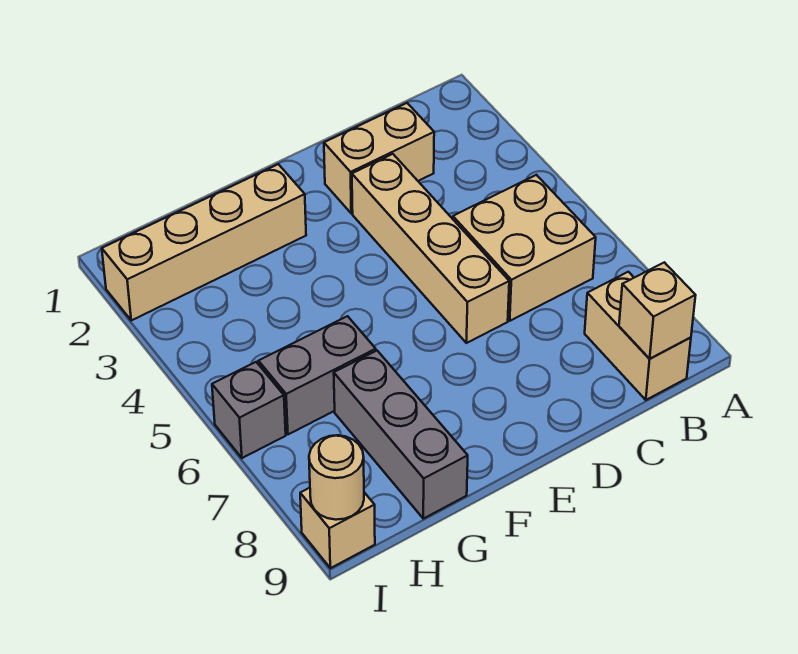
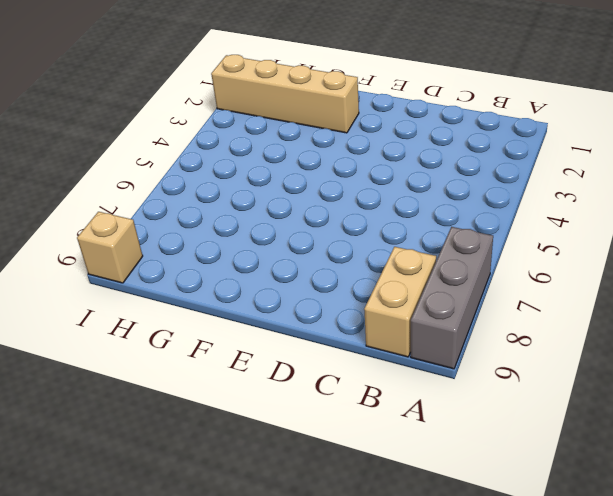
grey brick A7:A9 level 1 -> grey brick G7:G9 level 1
none -> tan brick B5:C6 level 1
none -> tan brick C2:D2 level 1

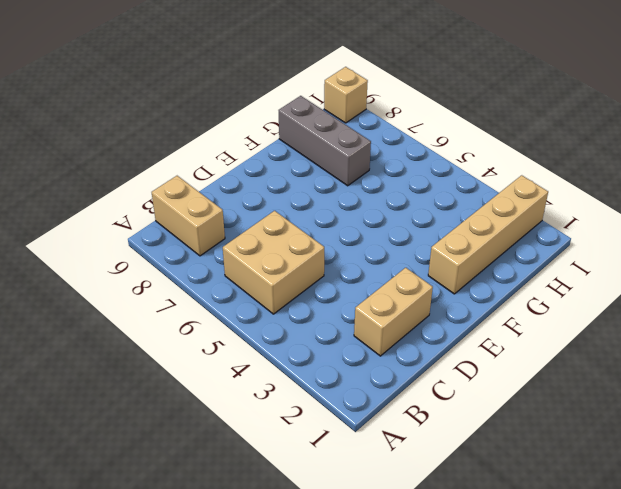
none -> tan brick D3:D6 level 1
none -> grey brick G6:H6 level 1

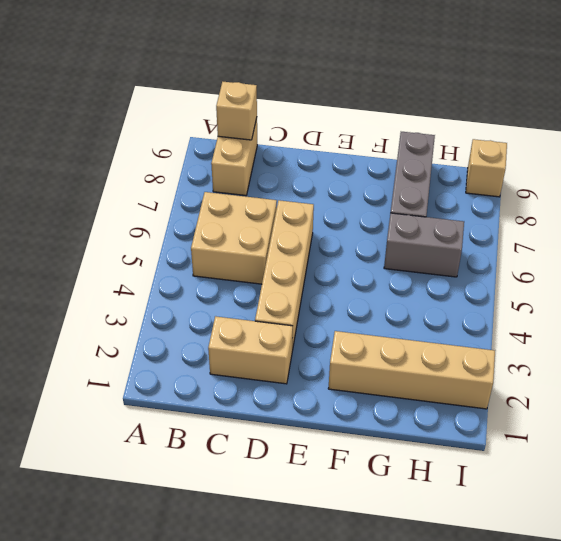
none -> grey brick I6 level 1
none -> tan round brick I9 level 2

